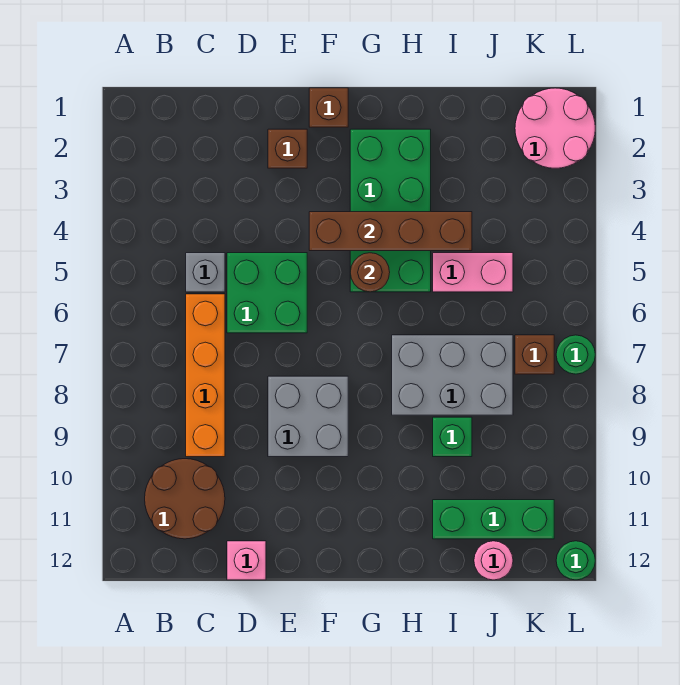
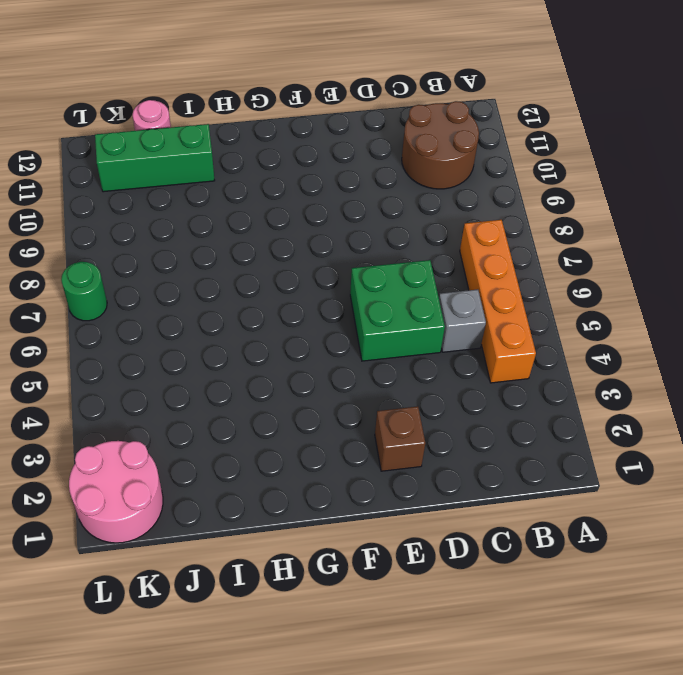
orange brick B4:B7 level 1 -> orange brick C6:C9 level 1
none -> pink brick D12 level 1
none -> grey brick E8:F9 level 1
none -> brown brick F1 level 1

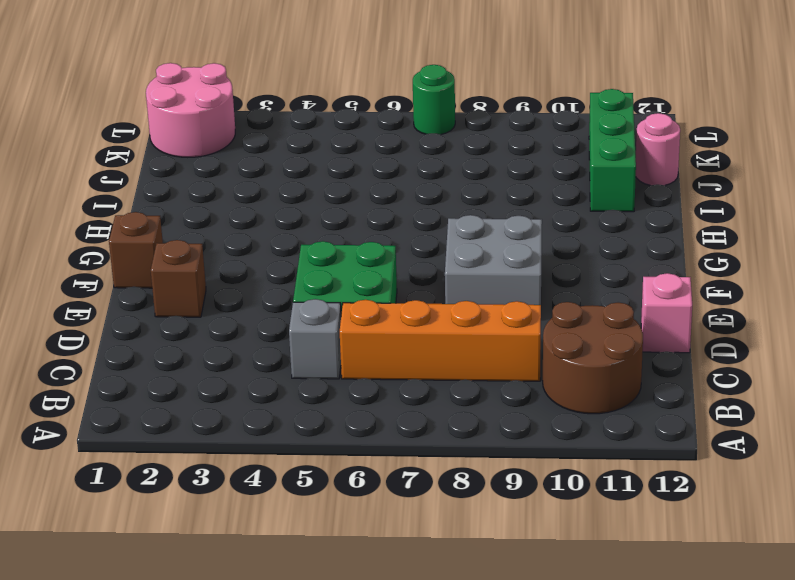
none -> green brick G2:H5 level 1
none -> grey brick H7:J8 level 1
none -> pink brick I5:J5 level 1

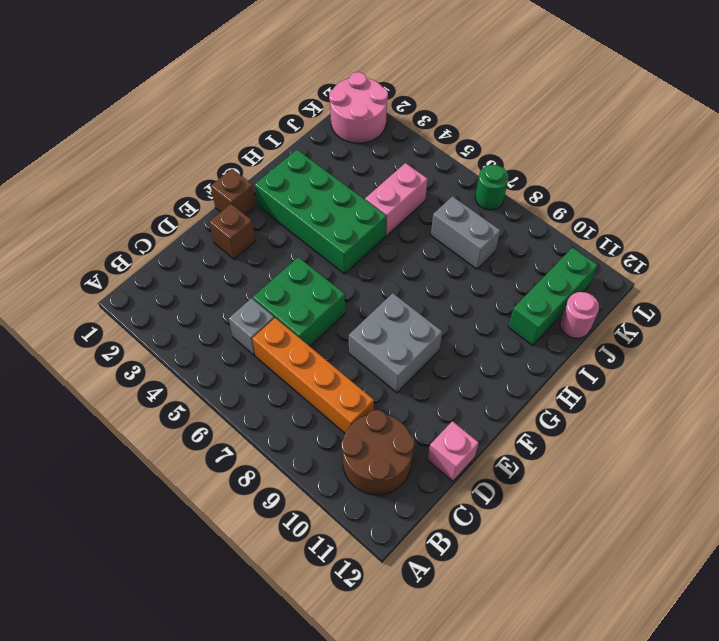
grey brick J7:J8 level 1 -> grey brick H7:J8 level 1
none -> green brick I9 level 1
none -> brown brick K7 level 1
none -> green round brick L12 level 1

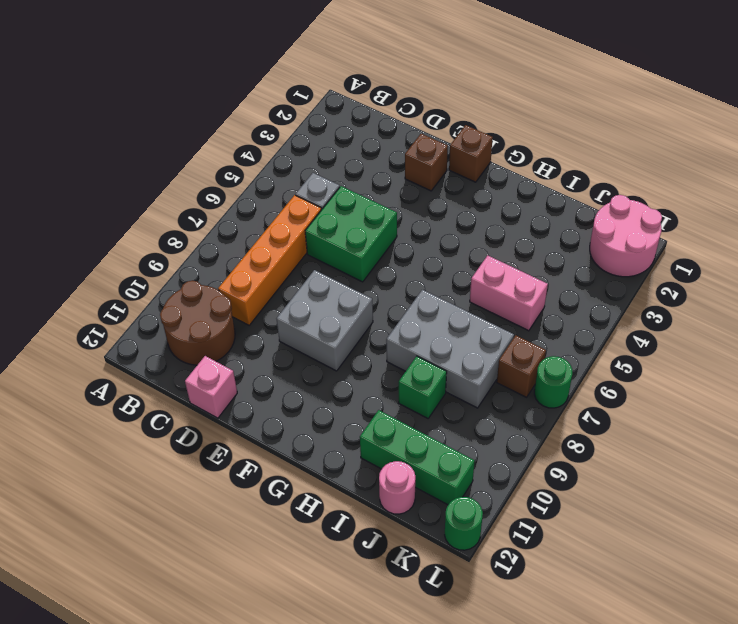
none -> green brick G2:H5 level 1
none -> brown brick F4:I4 level 2
none -> brown round brick G5 level 2

